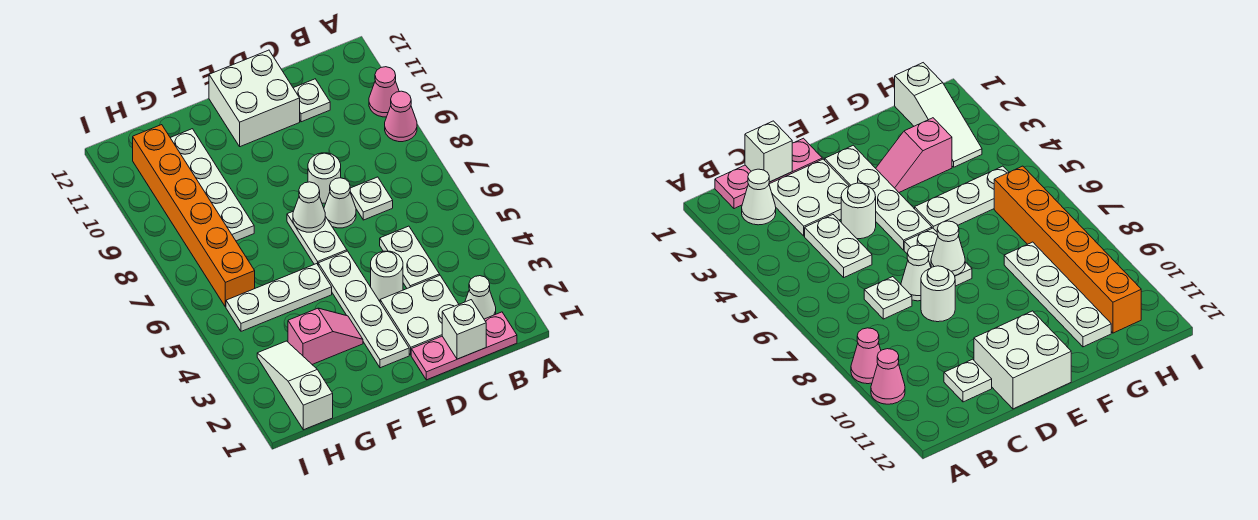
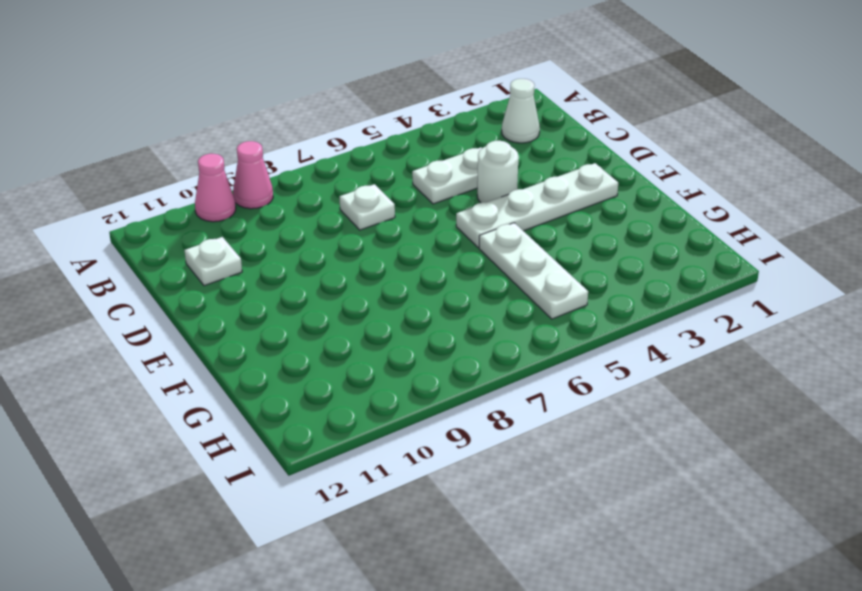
none -> pink plate B1:D1 level 1
none -> white plate C2:D3 level 1
none -> white cone D7 level 1

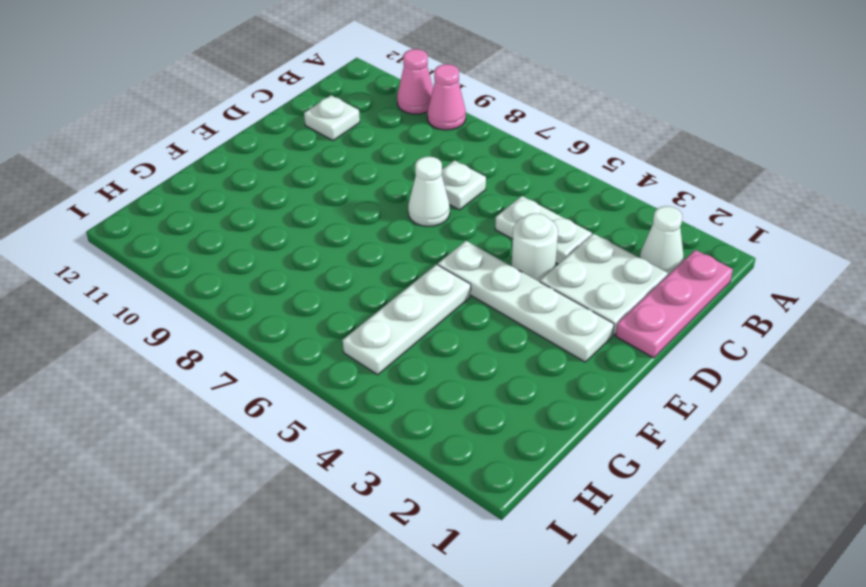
none -> white round brick D8 level 1
none -> white brick D11:E12 level 1
none -> white plate E6:E7 level 1

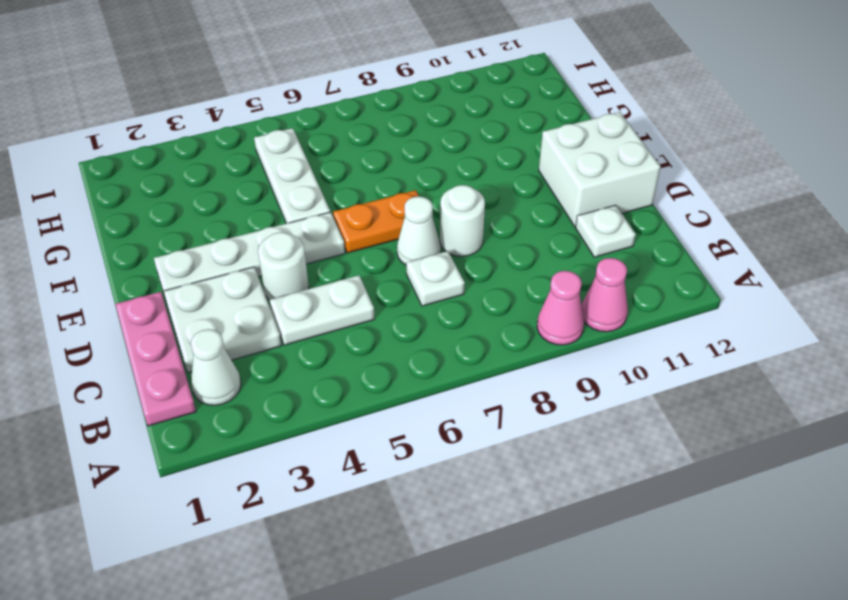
orange plate E6:E7 level 1 -> white plate E6:E7 level 1
none -> pink slope F3:G3 level 1 top G
none -> white plate G8:G11 level 1
none -> white slope H1:H3 level 1 top 1

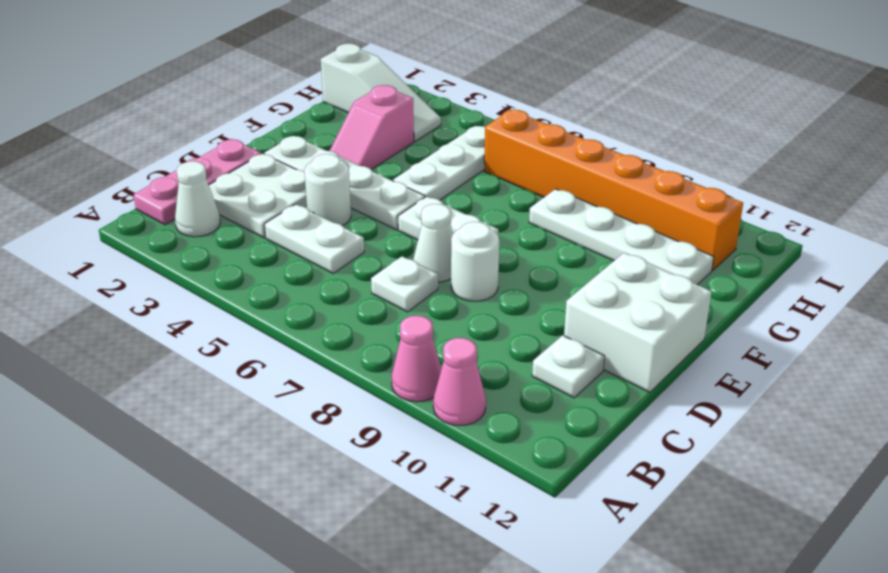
none -> white brick C1 level 2
none -> white cone E7 level 2

